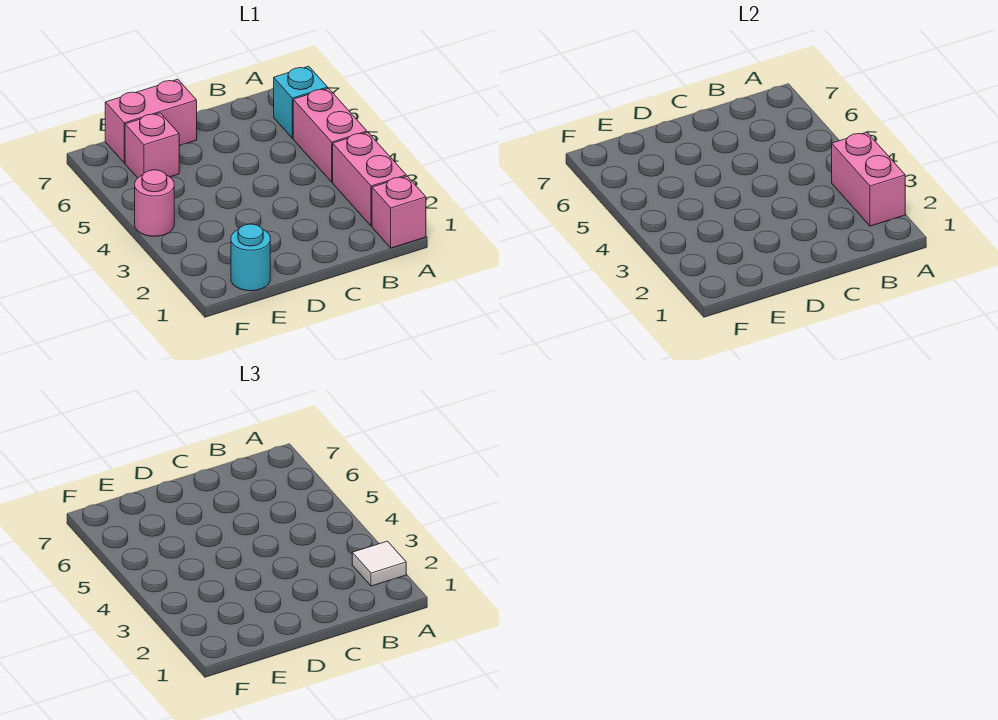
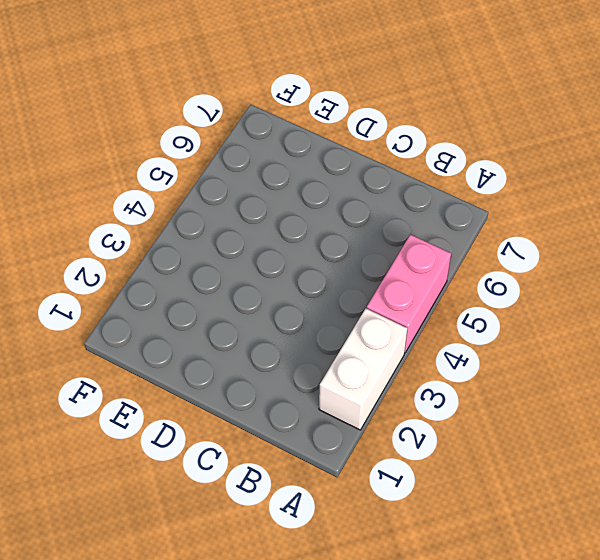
white brick A2:A3 level 1 -> pink brick A2:A3 level 1
none -> pink brick A1 level 1
none -> cyan brick A6 level 1

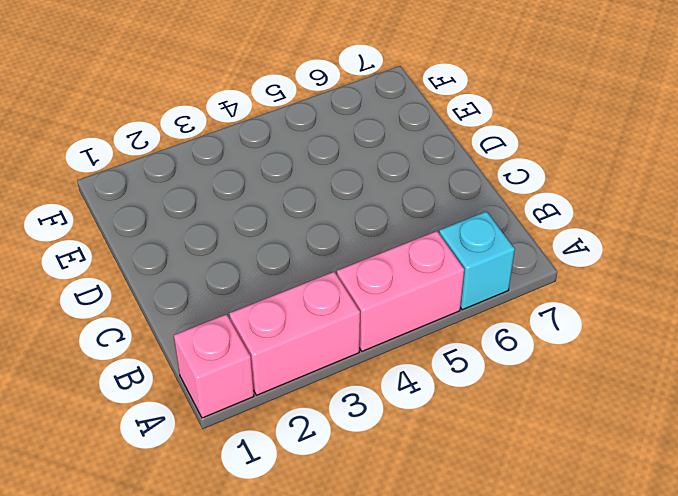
none -> pink brick D7:E7 level 1
none -> cyan round brick E1 level 1

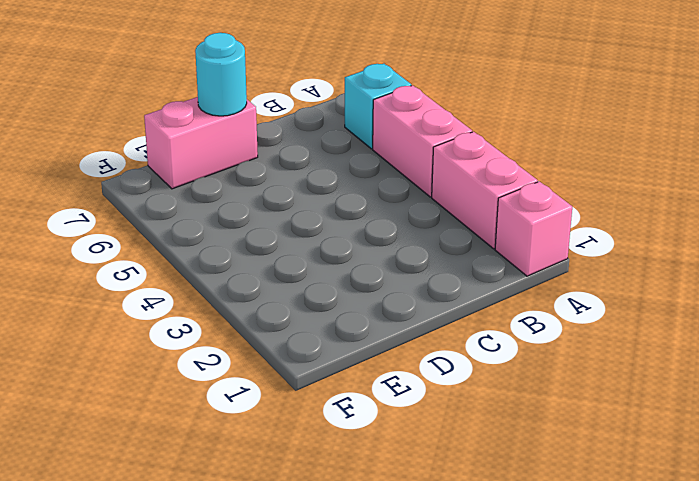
cyan round brick D7 level 2 -> cyan round brick E1 level 1
none -> pink brick E6 level 1
none -> pink round brick F4 level 1

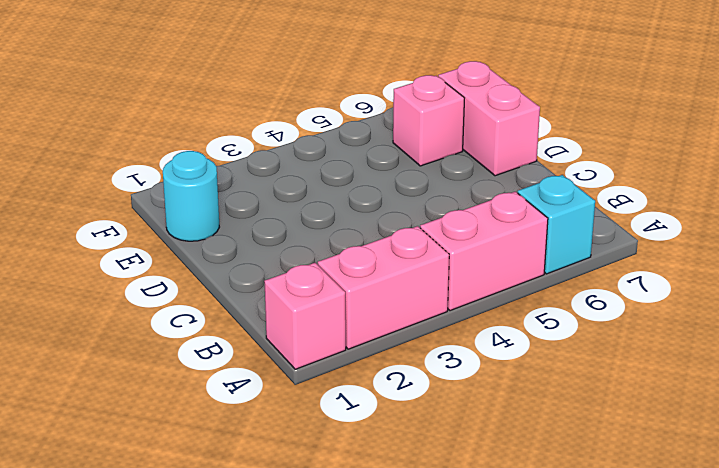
none -> pink round brick F4 level 1
none -> pink brick A2:A3 level 2

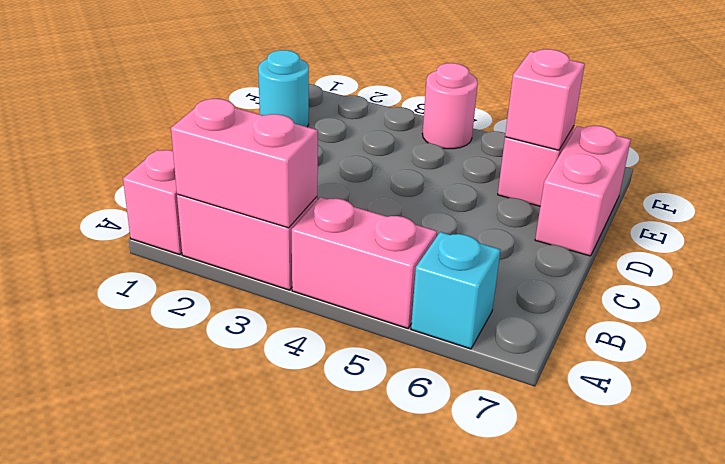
pink brick E6 level 2 -> none
none -> white tile A2 level 3

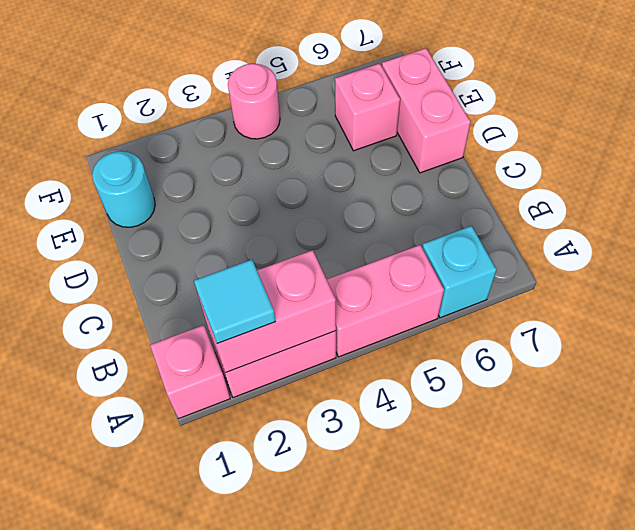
cyan tile A2 level 3 -> white tile A2 level 3

